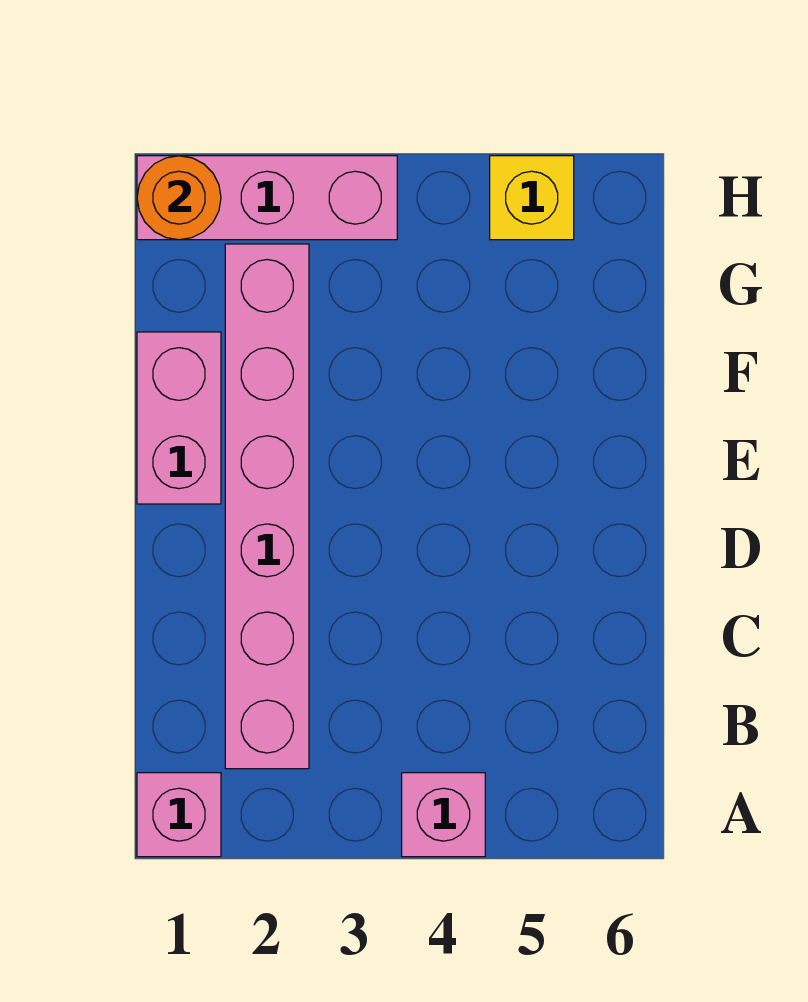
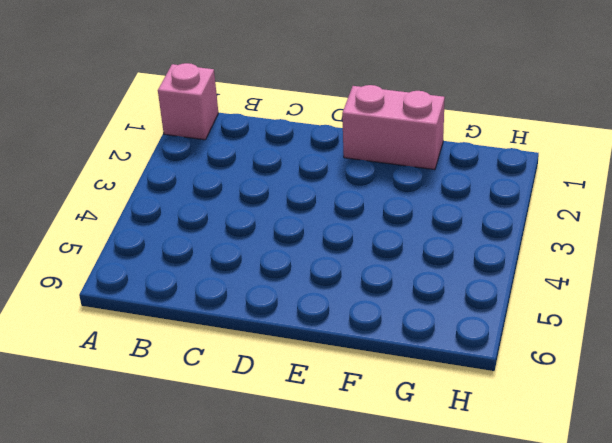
none -> pink brick A4 level 1
none -> pink brick B2:G2 level 1

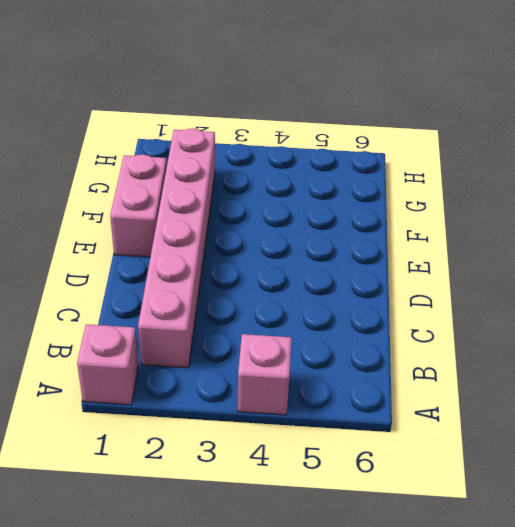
none -> pink brick H1:H3 level 1
none -> yellow brick H5 level 1

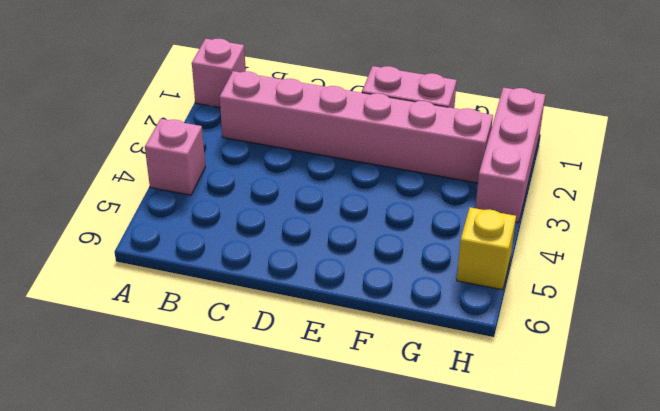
none -> orange round brick H1 level 2

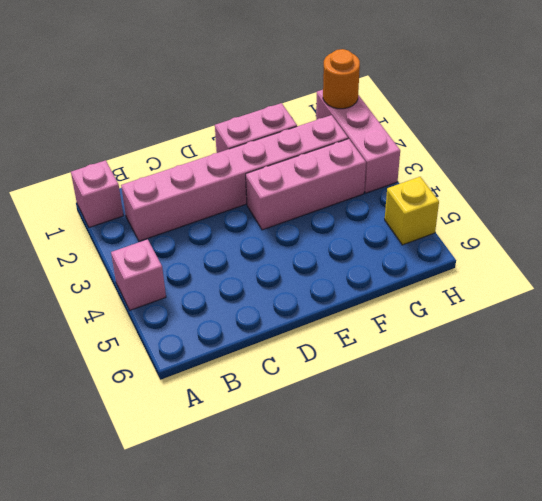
pink brick E3:G3 level 1 -> none

